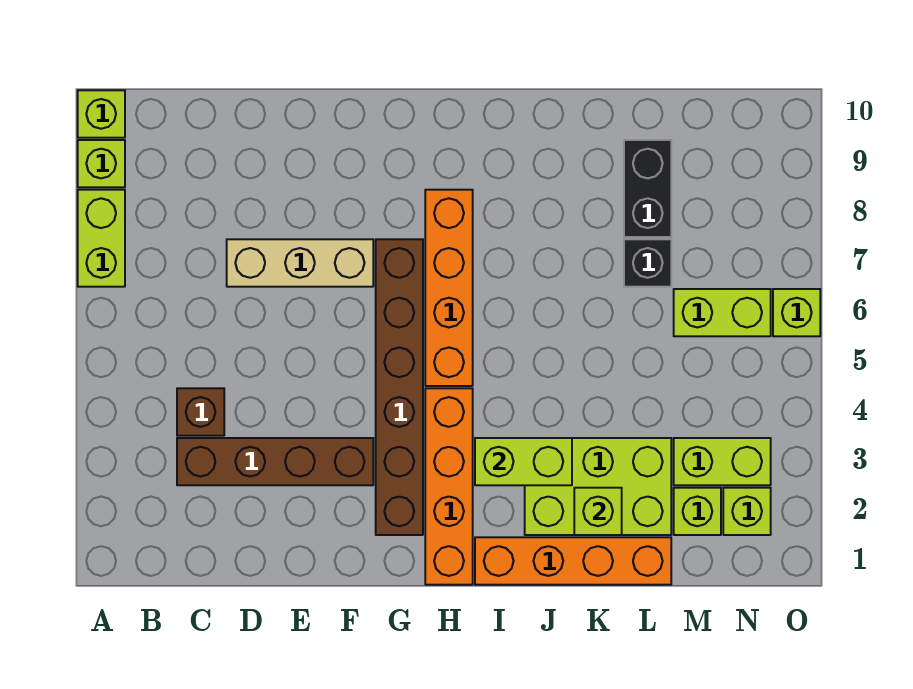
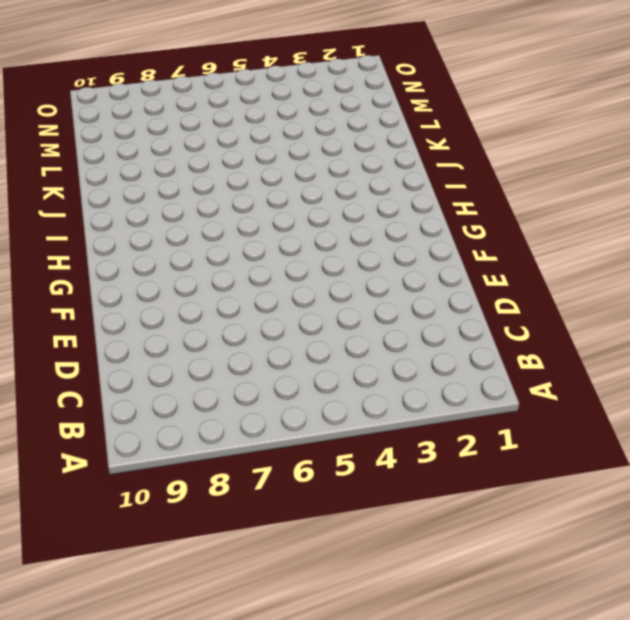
none -> lime brick A7:A8 level 1
none -> lime brick A9 level 1
none -> lime brick A10 level 1

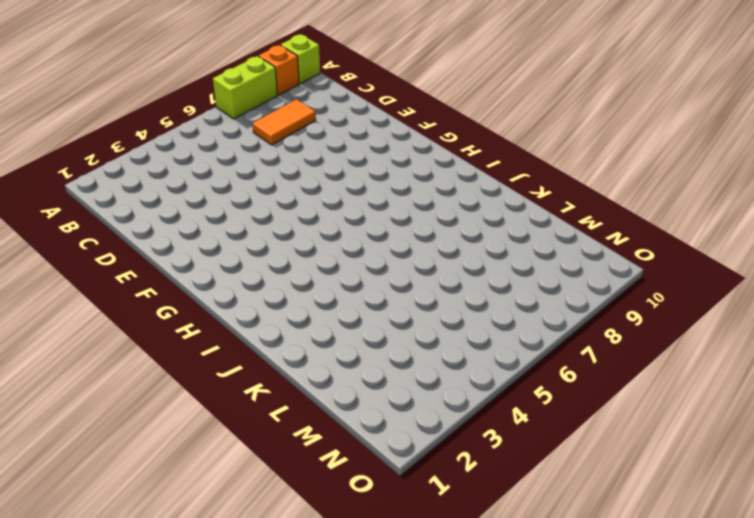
orange brick A9 level 1 -> lime brick A9 level 1
orange tile C7:C8 level 1 -> none
none -> brown brick C3:F3 level 1
none -> brown brick C4 level 1
none -> tan brick D7:F7 level 1

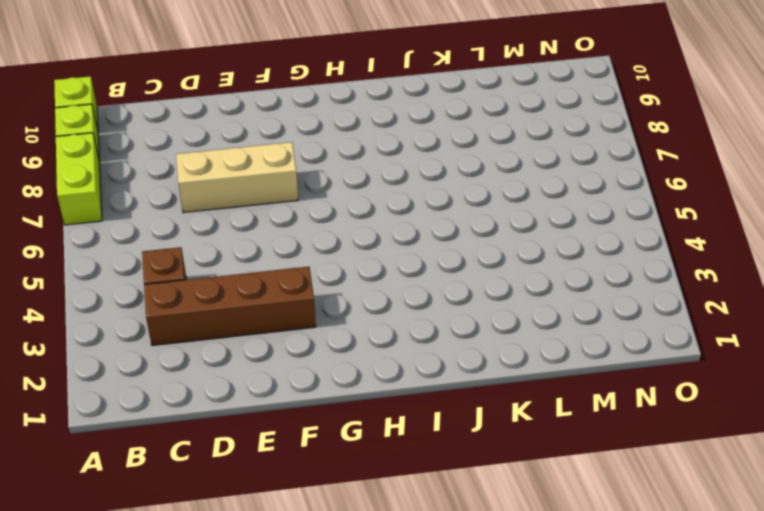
none -> brown brick G2:G7 level 1
none -> orange brick H1:H4 level 1
none -> orange brick H5:H8 level 1

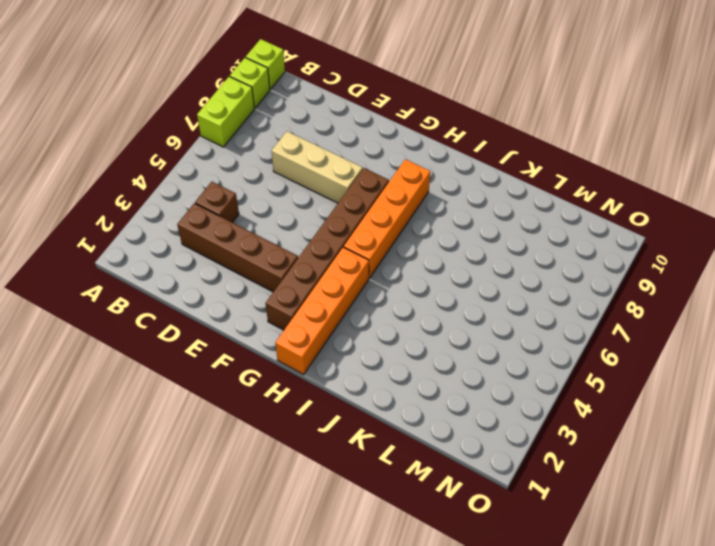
none -> orange brick I1:L1 level 1
none -> lime brick J2:L3 level 1
none -> black brick L7 level 1

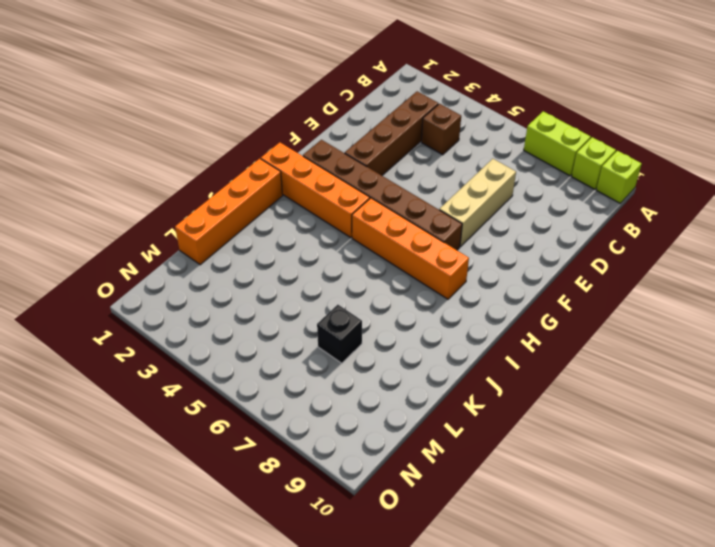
none -> lime brick J2:L3 level 1
none -> black brick L8:L9 level 1
none -> lime brick M2 level 1

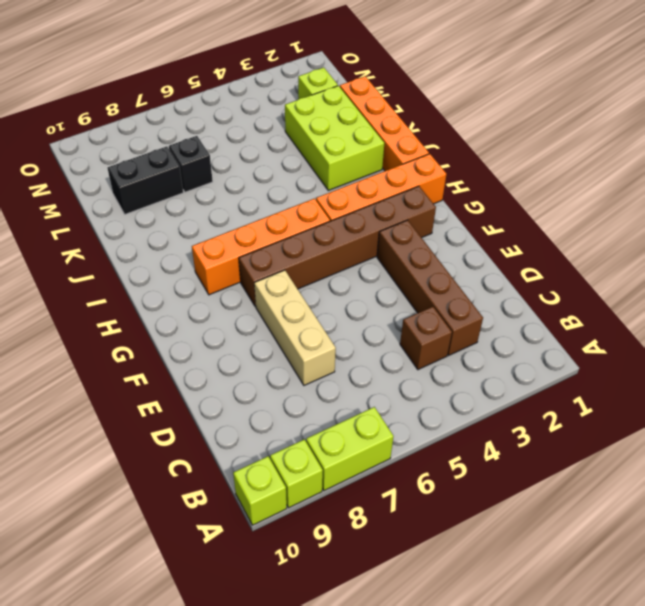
none -> lime brick M3:N3 level 1
none -> lime brick M6:N6 level 1
none -> lime brick N2 level 1

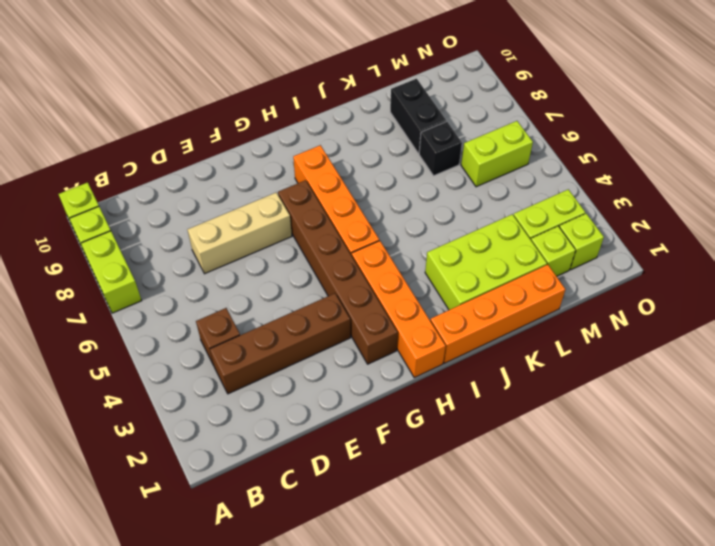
none -> lime brick O6 level 1
none -> lime brick I3:J3 level 2
none -> lime brick K2 level 2

